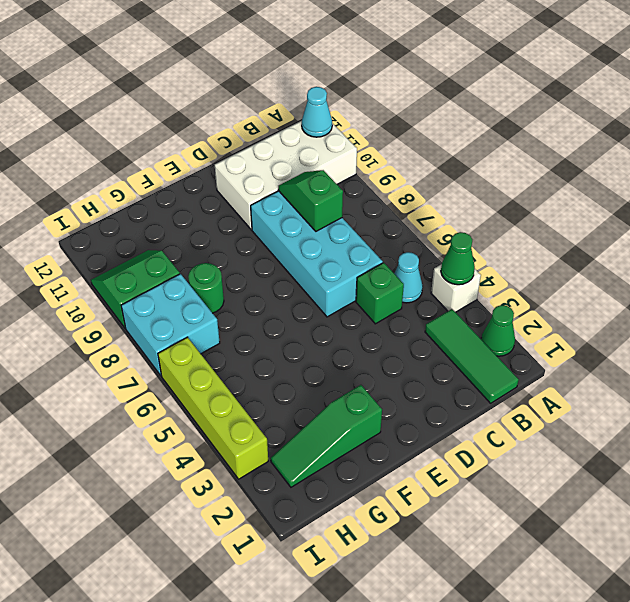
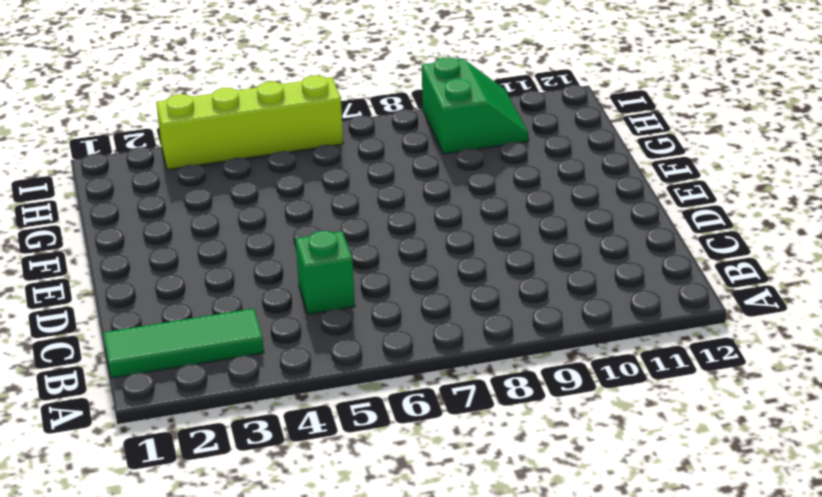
none -> green cone A2 level 1
none -> white brick A4 level 1
none -> white brick A10:D11 level 1

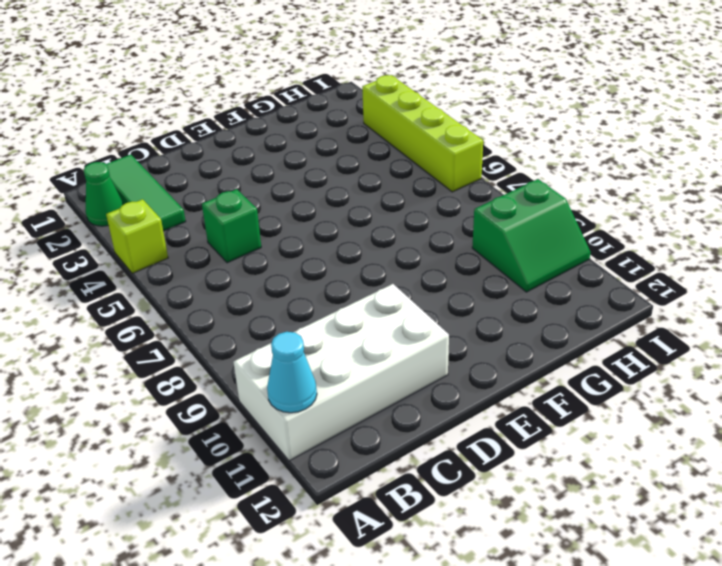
lime brick A4 level 1 -> white brick A4 level 1
none -> cyan cone B5 level 1
none -> cyan brick C6:D9 level 1
none -> green slope F2:H2 level 1 top F

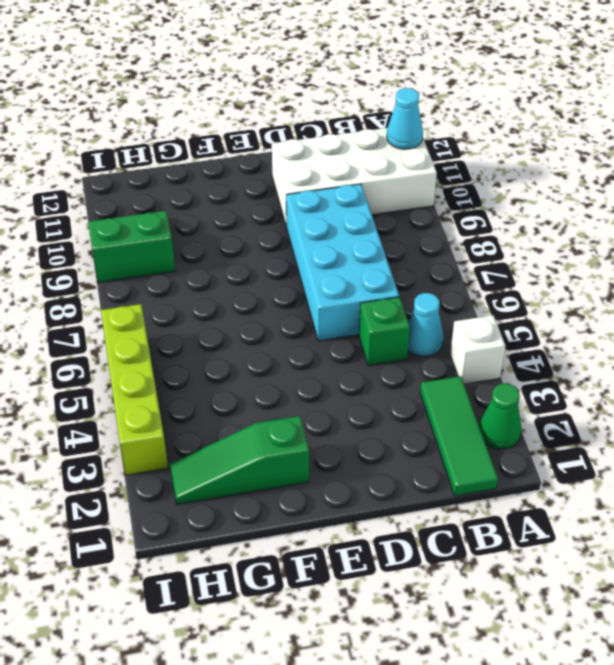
none -> green round brick G8 level 1
none -> cyan brick H7:I8 level 1
none -> green cone A4 level 2

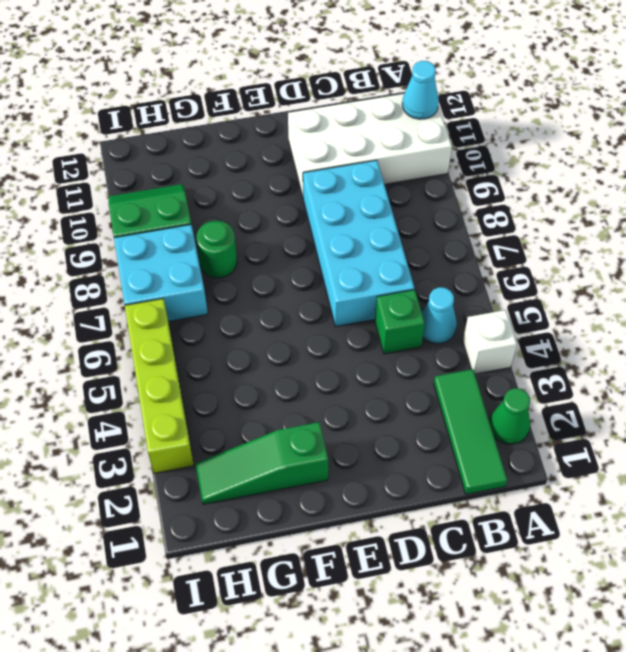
none -> green cone A4 level 2
none -> green slope C8:C9 level 2 top 8

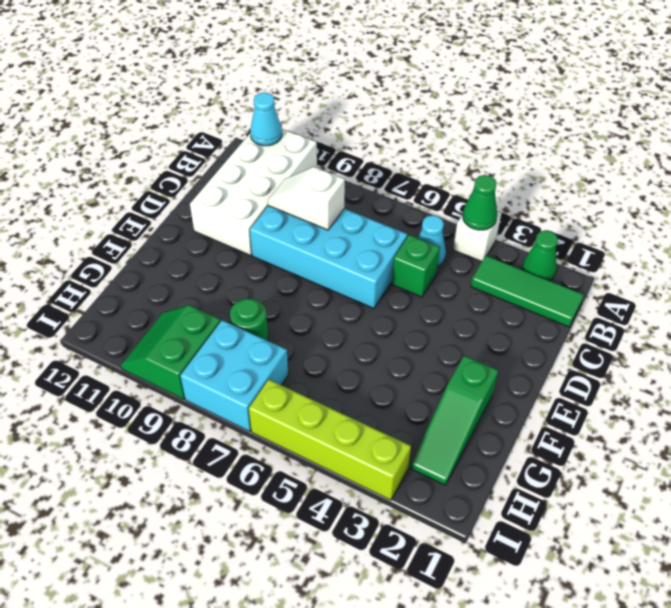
white slope C8:C9 level 2 top 8 -> green slope C8:C9 level 2 top 8

